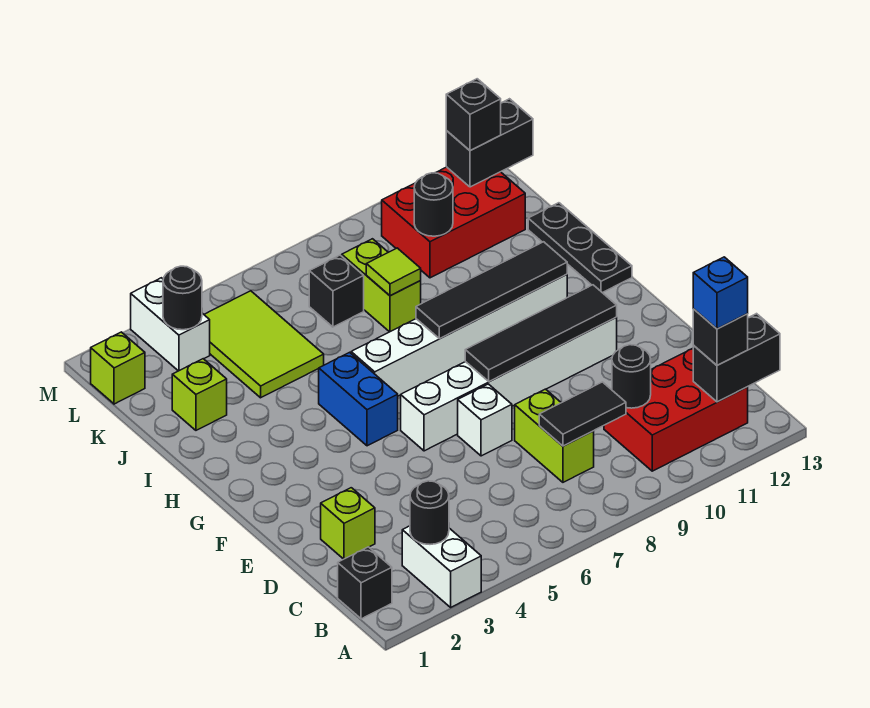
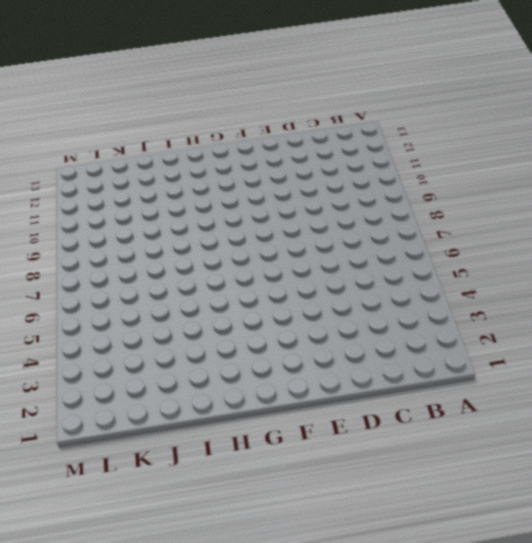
none -> white brick A3:B3 level 1
none -> black brick B1 level 1
none -> red brick B10:C12 level 1
none -> lime brick C8:D8 level 1

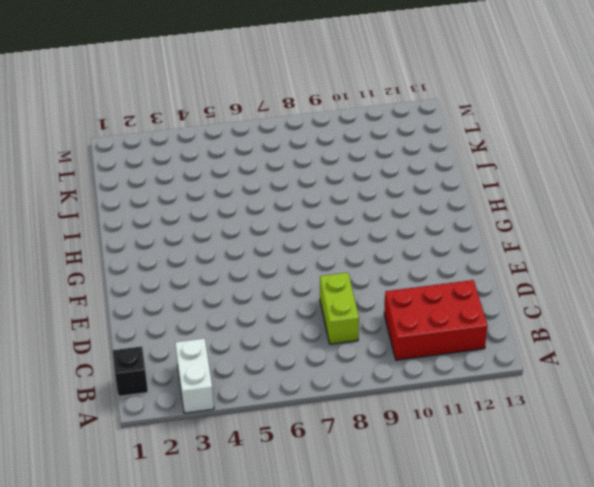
none -> lime brick D2 level 1
none -> white brick E7 level 1
none -> white brick F6:F11 level 1
none -> blue brick G5:H5 level 1

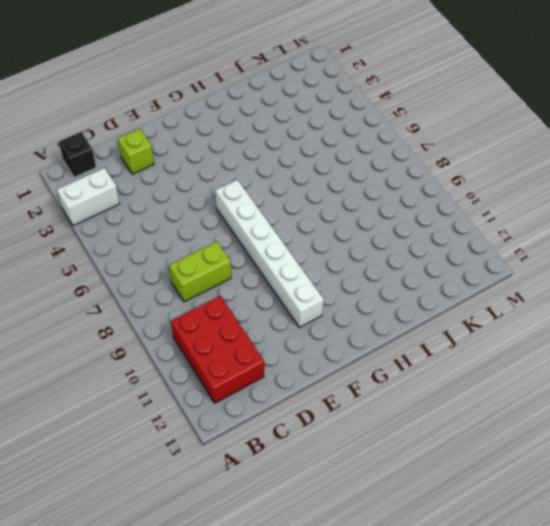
none -> white brick E7 level 1
none -> blue brick G5:H5 level 1
none -> white brick H6:H11 level 1
none -> black plate H13:J13 level 1

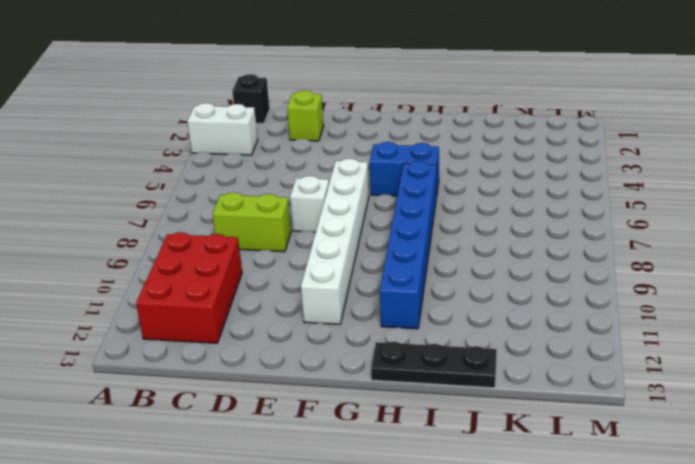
blue brick H6:H11 level 1 -> white brick H6:H11 level 1
none -> lime brick J2 level 1
none -> lime tile J4:L5 level 1
none -> lime brick J8:K8 level 1
none -> black brick K7 level 1

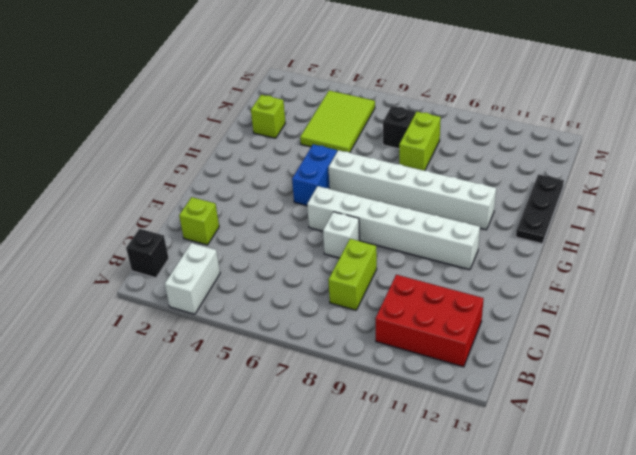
none -> red brick K10:L12 level 1
none -> lime brick L1 level 1
none -> white brick L3:M3 level 1
none -> black round brick B3 level 2

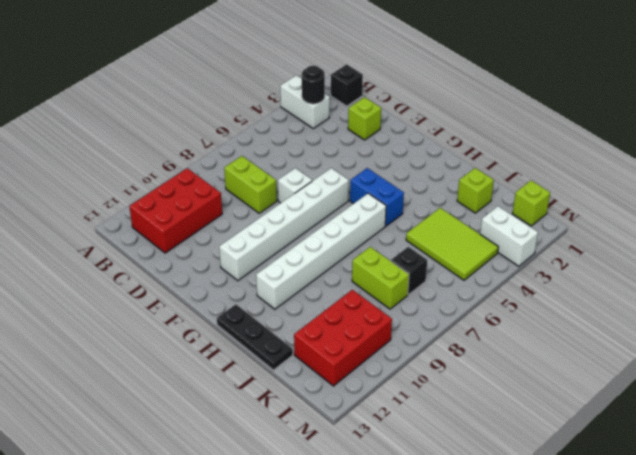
none -> black brick B12:B13 level 2
none -> black tile C8:C9 level 2
none -> black round brick C10 level 2
none -> black tile F8:F11 level 2

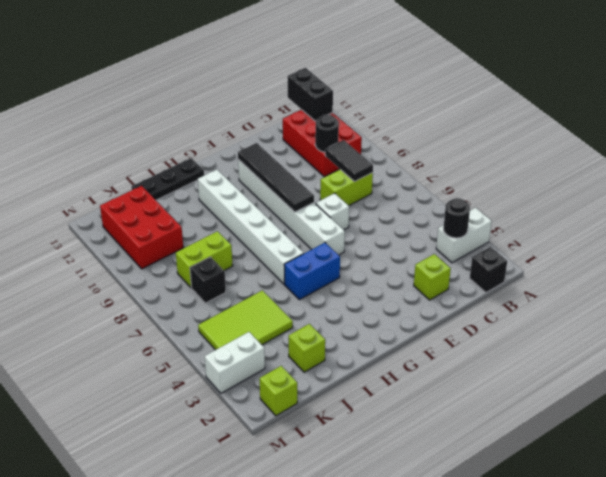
none -> black tile H8:H11 level 2
none -> lime tile J8 level 2
none -> black round brick K10 level 2
none -> black round brick L3 level 2

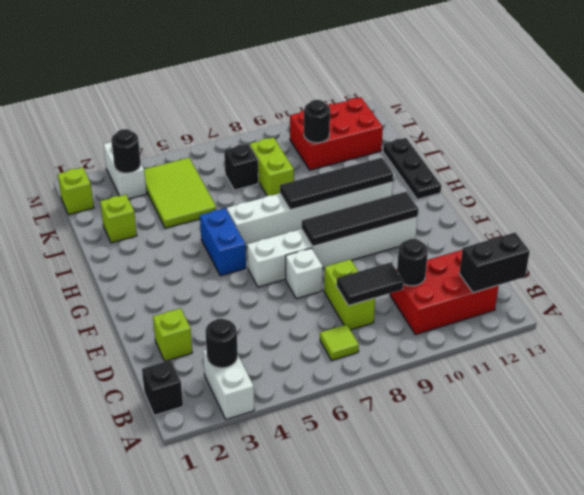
lime tile B7 level 1 -> lime tile J8 level 2
none -> black brick L12:L13 level 2
none -> black brick B12 level 3
none -> black brick L12 level 3
none -> blue brick B12 level 4

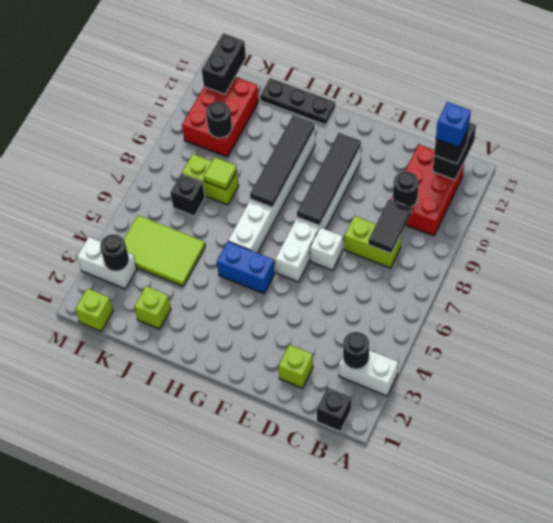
none -> black brick L12 level 3

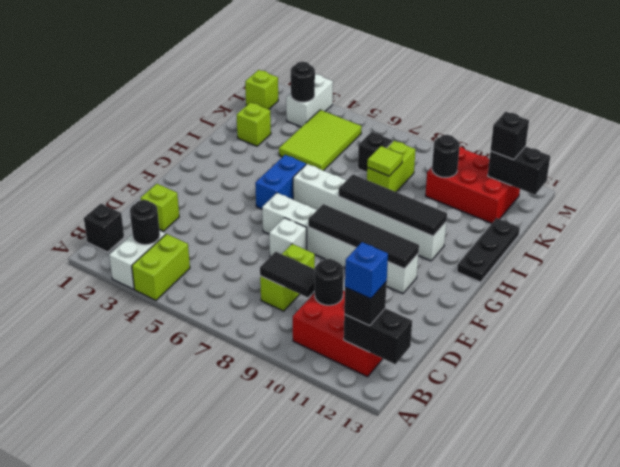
lime brick A4:B4 level 1 -> none

